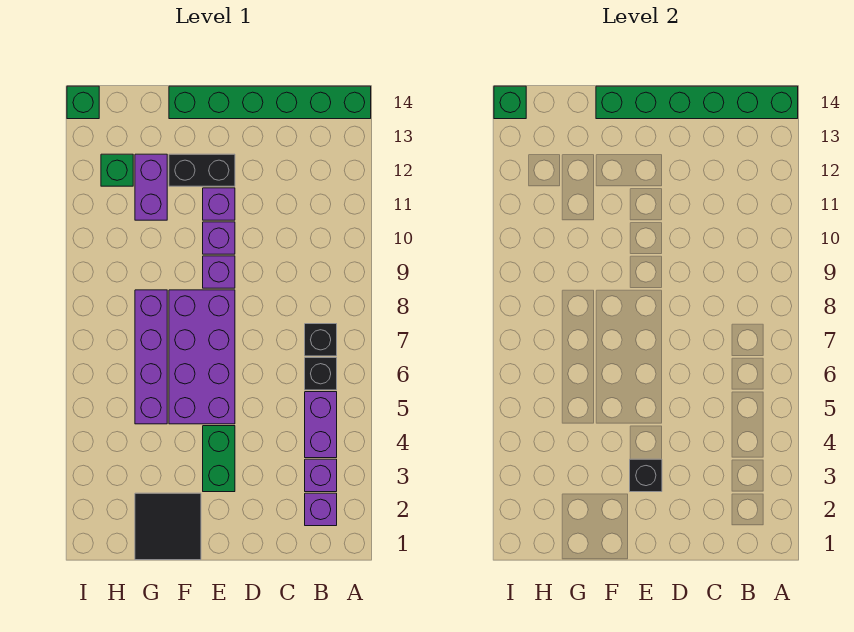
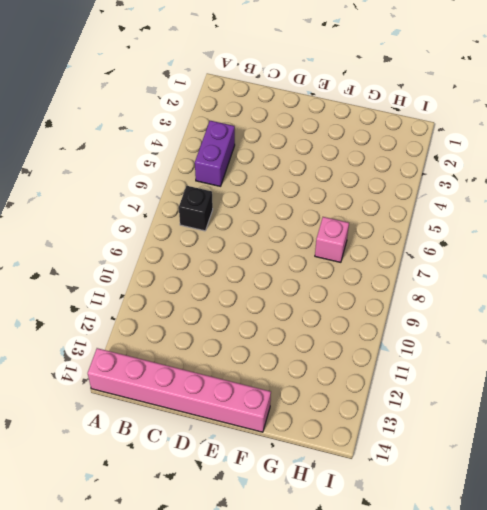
pink brick A14:F14 level 1 -> green brick A14:F14 level 1
pink brick G7 level 1 -> purple brick G5:G8 level 1
none -> purple brick B2 level 1
none -> purple brick B3 level 1
none -> black brick B6 level 1

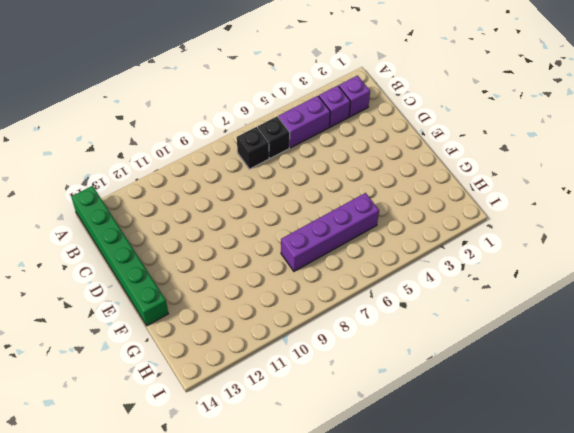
none -> green brick E3:E4 level 1
none -> purple brick E5:F8 level 1
none -> purple brick E9 level 1

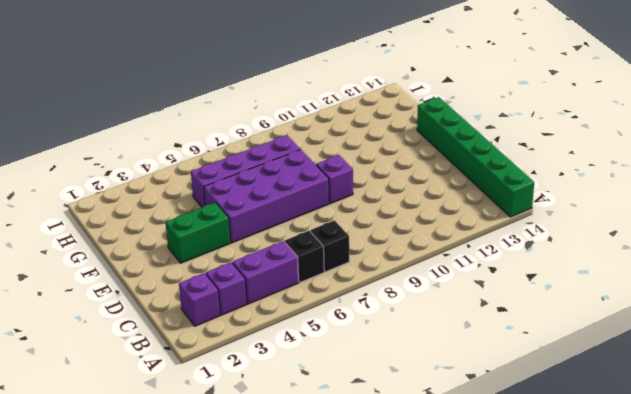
none -> purple brick E10 level 1
none -> purple brick E11 level 1
none -> black brick E12:F12 level 1

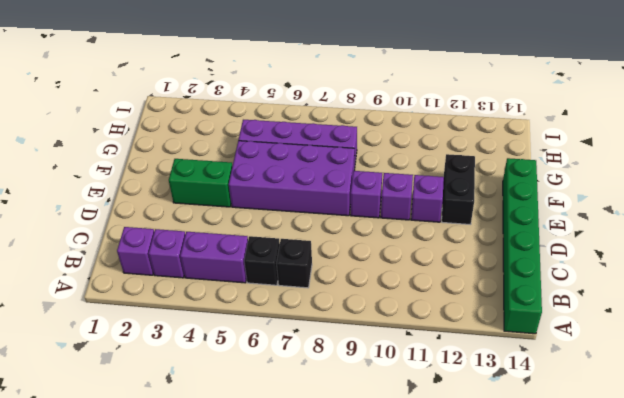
none -> black tile F1:G2 level 1
none -> purple brick G11:G12 level 1
none -> green brick H12 level 1

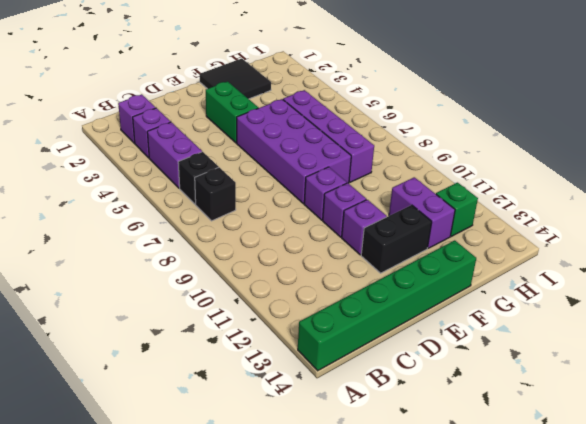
none -> green brick I14 level 1
none -> green brick A14:F14 level 2
none -> black brick E3 level 2

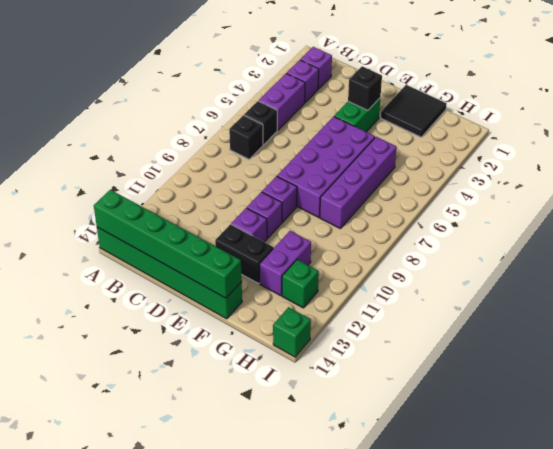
none -> green brick I14 level 2

